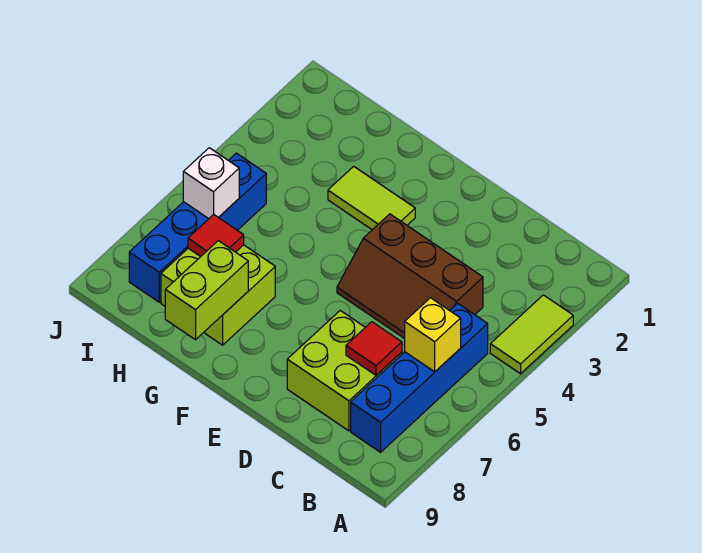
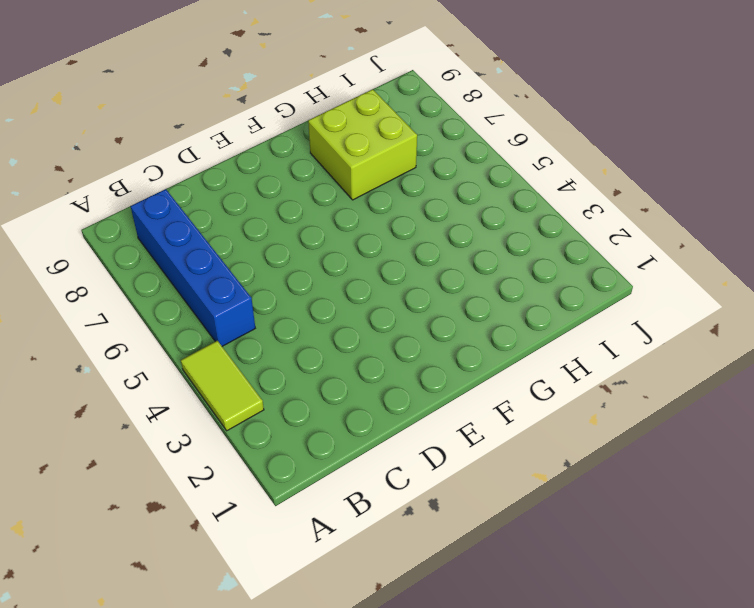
none -> brown slope C4:E5 level 1 top 4
none -> lime brick C7:D8 level 1
none -> lime tile F3:G3 level 1

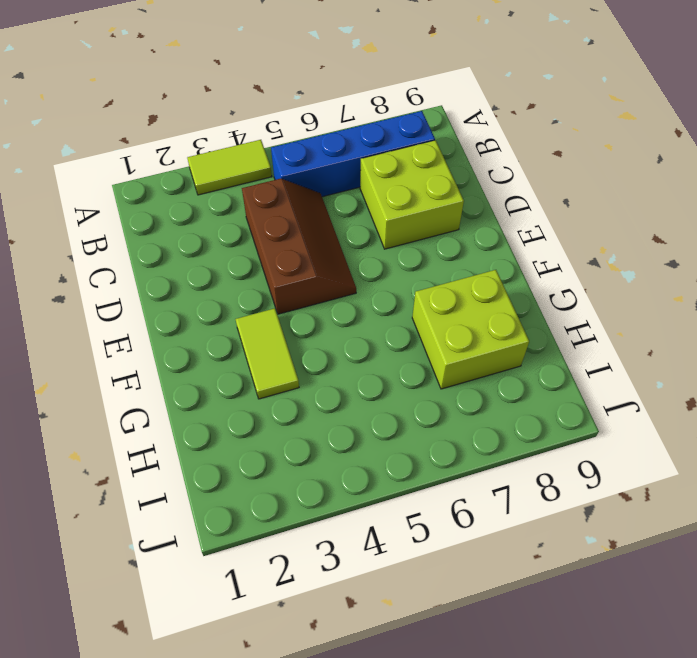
none -> blue brick I5:I8 level 1
none -> yellow brick B6 level 2
none -> red tile C7 level 2

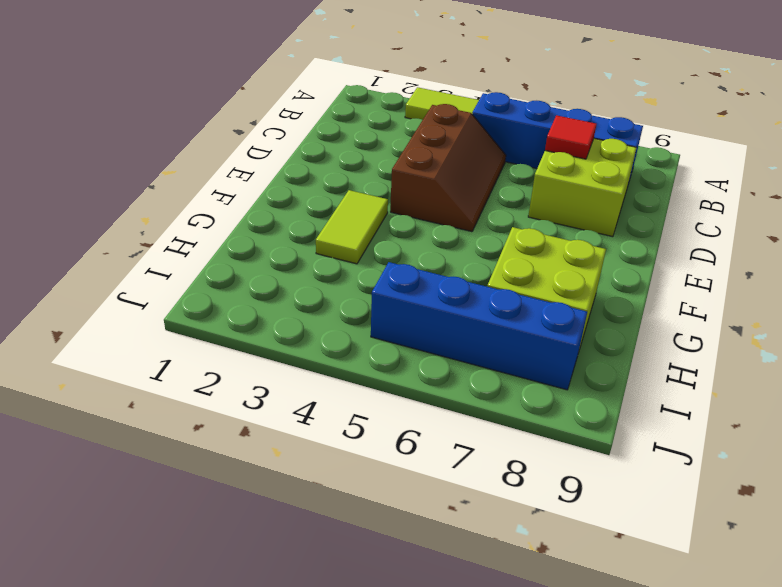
none -> yellow brick B6 level 2
none -> lime brick G8:G9 level 2
none -> red tile H7 level 2

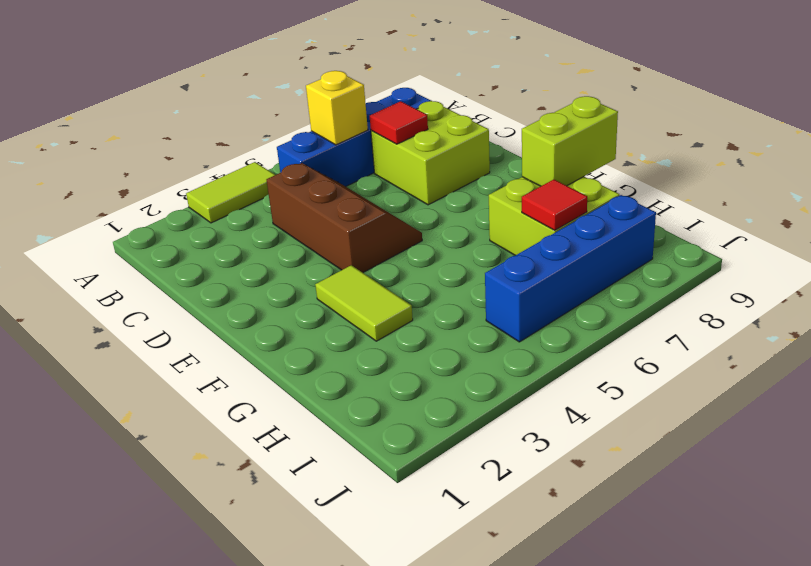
none -> white brick I6 level 2

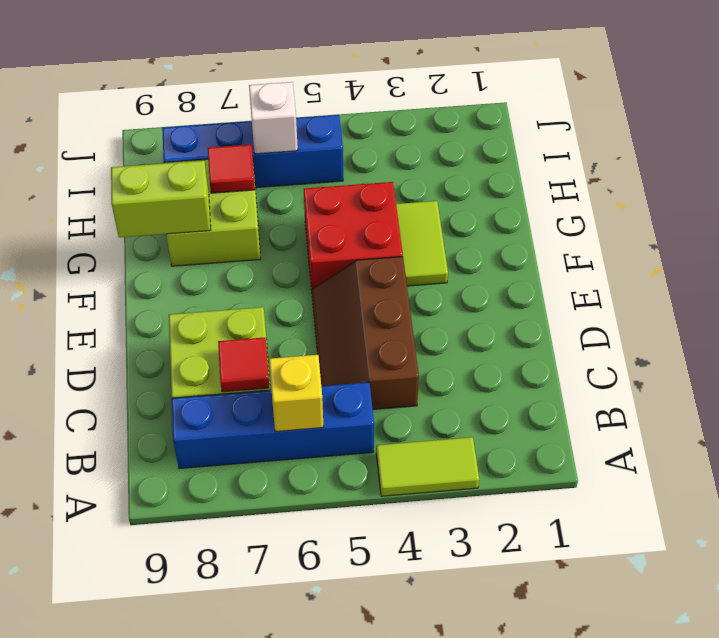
red brick F4:G5 level 1 -> none

